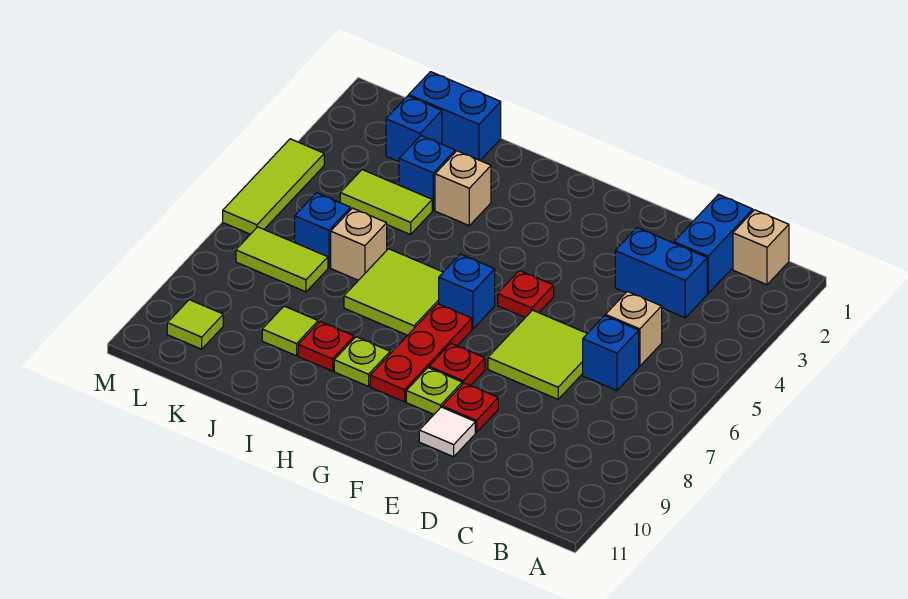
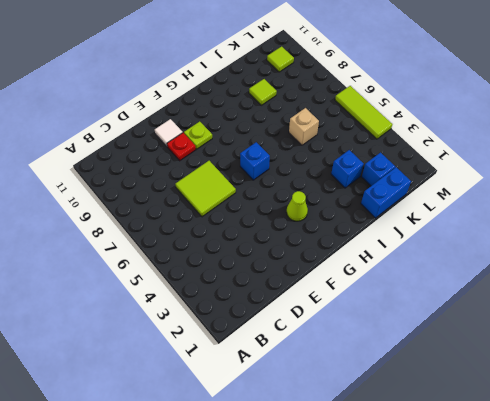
lime cone G3 level 1 -> none
none -> tan brick B1 level 1
none -> blue brick C1:C2 level 1
none -> blue brick C3:D3 level 1

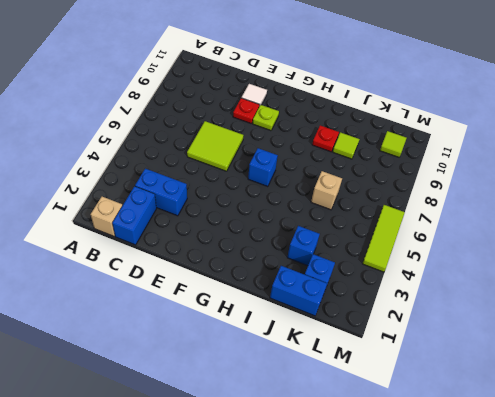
none -> tan brick C5 level 1
none -> blue brick C6 level 1
none -> red plate F5 level 1

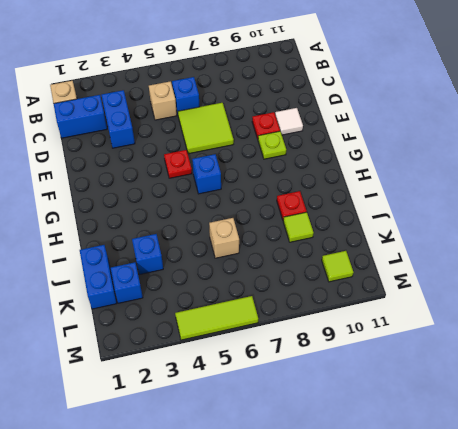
none -> red plate F8 level 1
none -> red plate G7:G9 level 1
none -> lime tile H6:I7 level 1

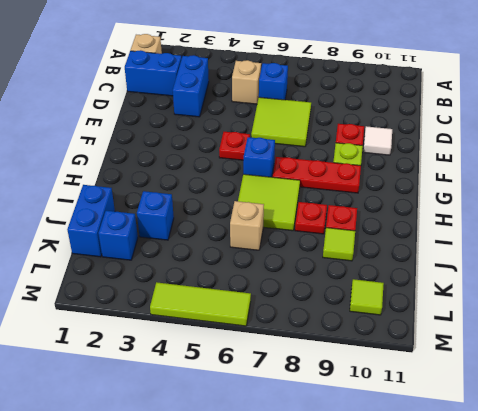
red plate I8 level 1 -> red plate F8 level 1
none -> lime plate H9 level 1
none -> tan brick I3 level 1
none -> lime tile J4:K4 level 1

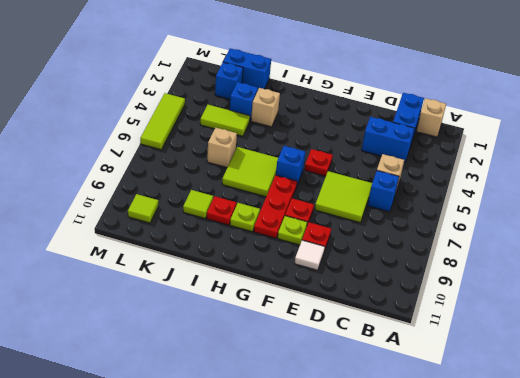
none -> blue brick K6 level 1
none -> lime tile K7:L7 level 1

